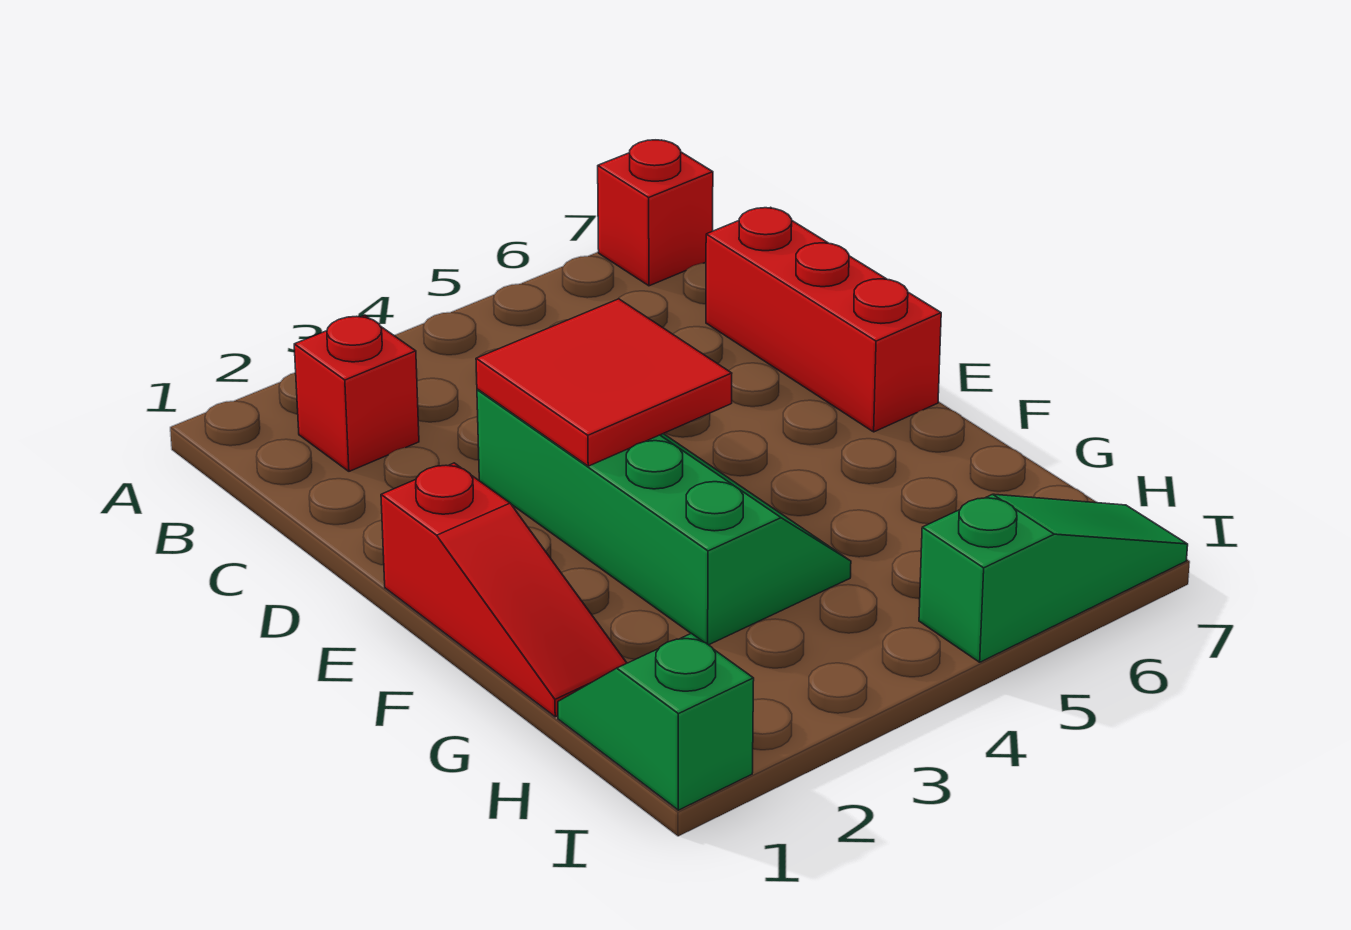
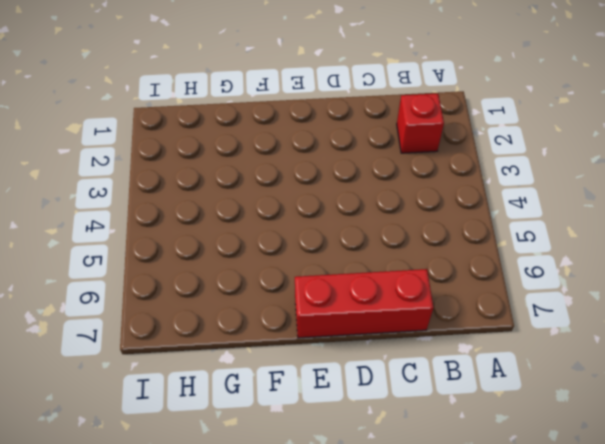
none -> red brick A7 level 1
none -> green slope D3:G4 level 1 top 3

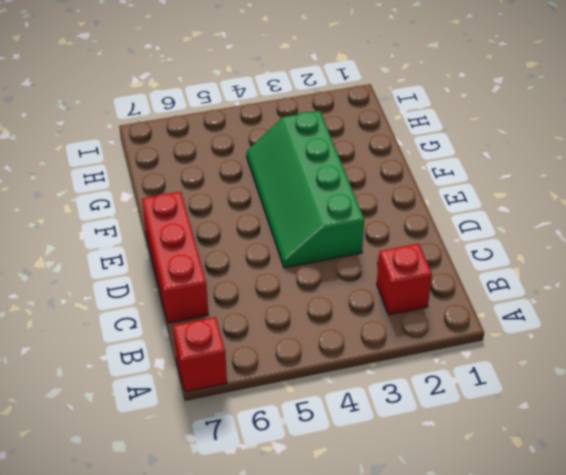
none -> red slope E1:G1 level 1 top E
none -> green slope H1:I1 level 1 top I

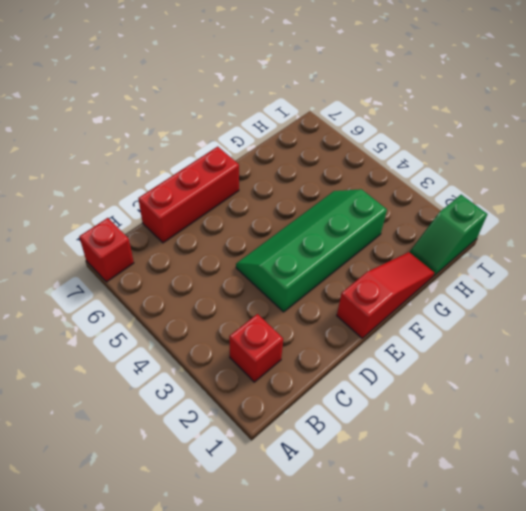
none -> green slope I5:I7 level 1 top 5
none -> red tile D3:E4 level 2

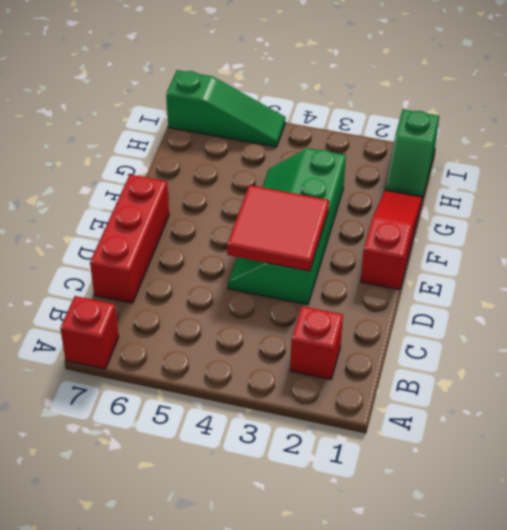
green slope I5:I7 level 1 top 7 -> green slope I5:I7 level 1 top 5

